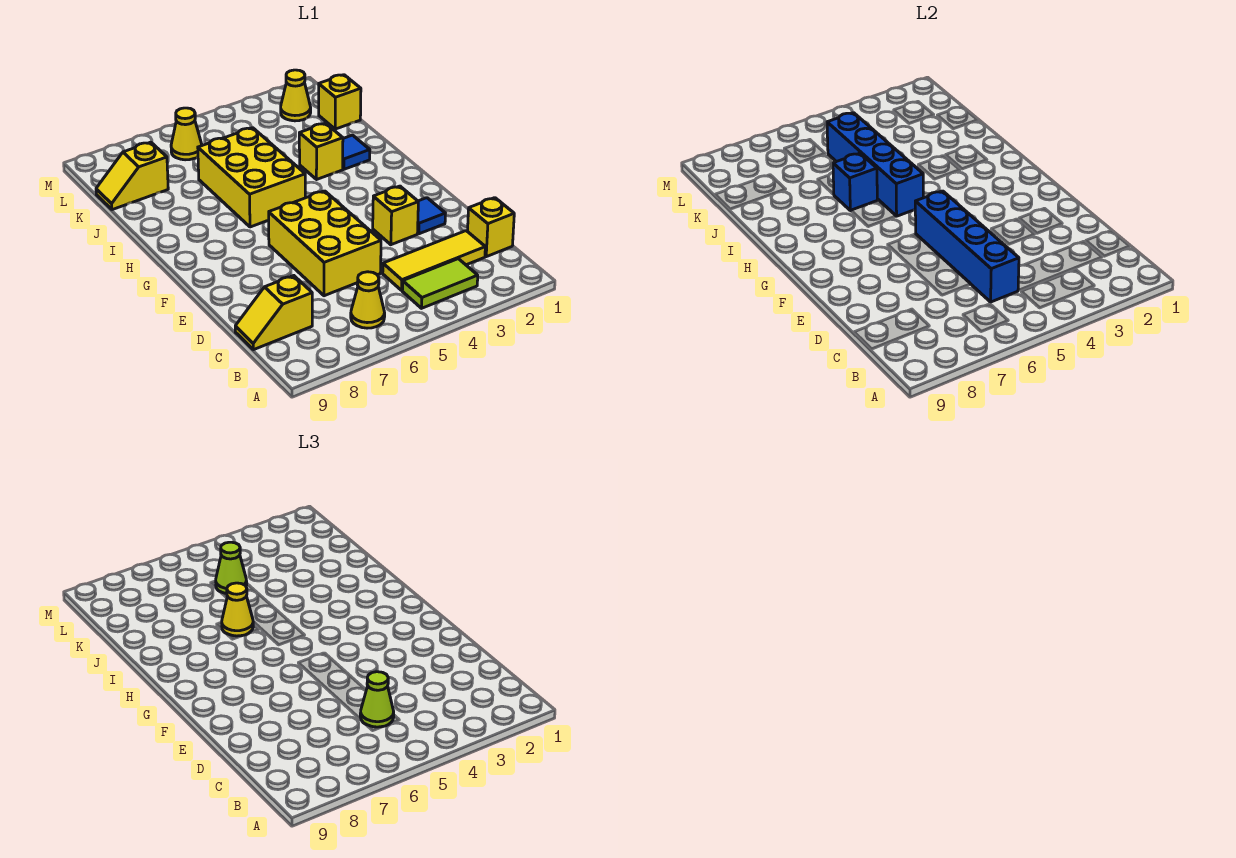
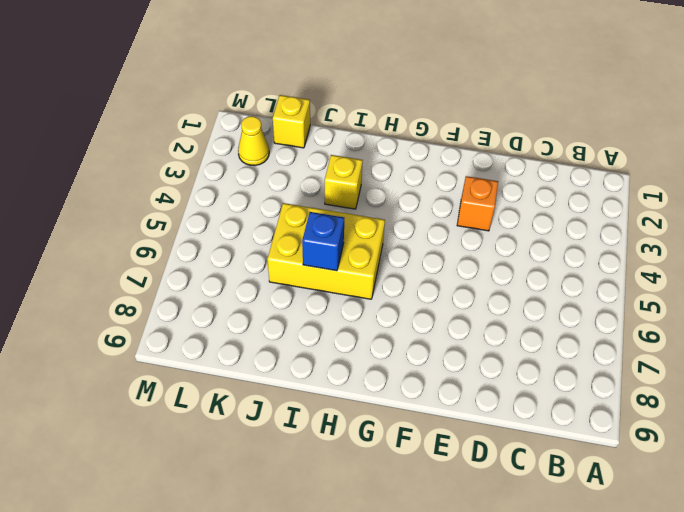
orange brick E3 level 1 -> yellow brick E3 level 1
none -> lime tile B3:B4 level 1
none -> yellow cone B6 level 1
none -> yellow brick C1 level 1

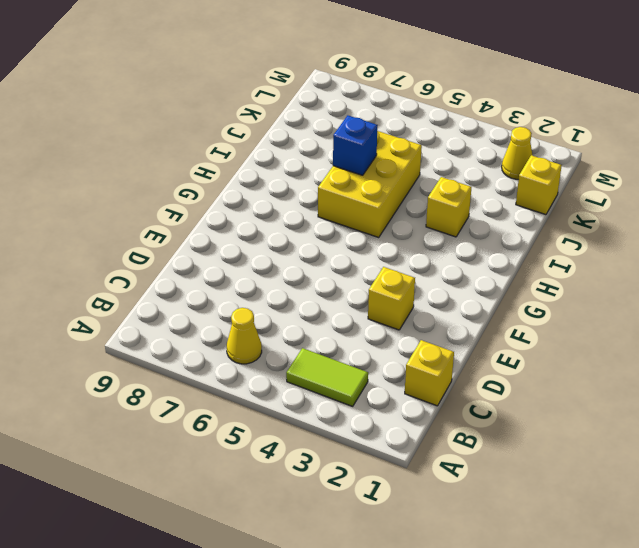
none -> yellow tile C2:C4 level 1
none -> yellow slope C8:C9 level 1 top 8
none -> yellow brick D5:F6 level 1

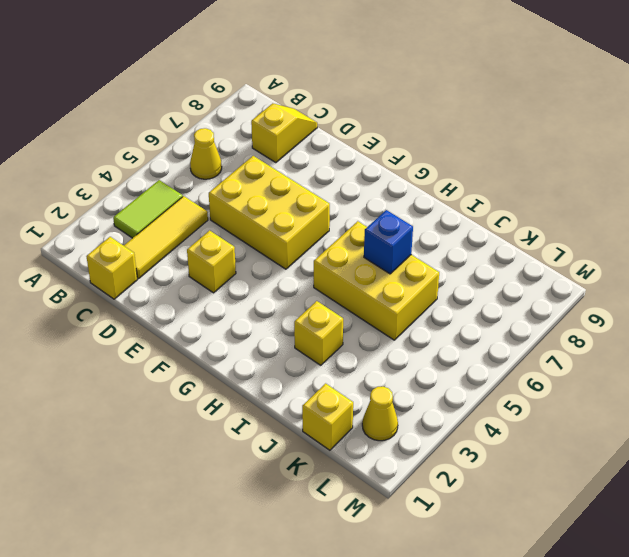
none -> blue tile E2 level 1
none -> blue tile I2 level 1
none -> yellow slope K8:K9 level 1 top 8

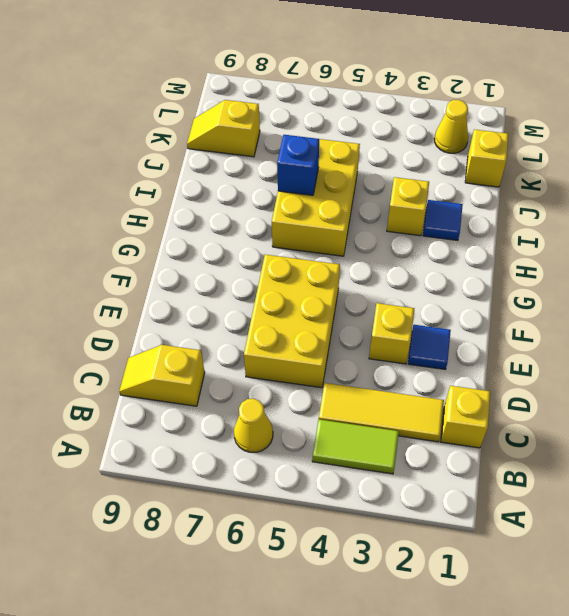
none -> yellow cone L6 level 1
none -> blue brick C5:F5 level 2
none -> blue brick H5:K5 level 2

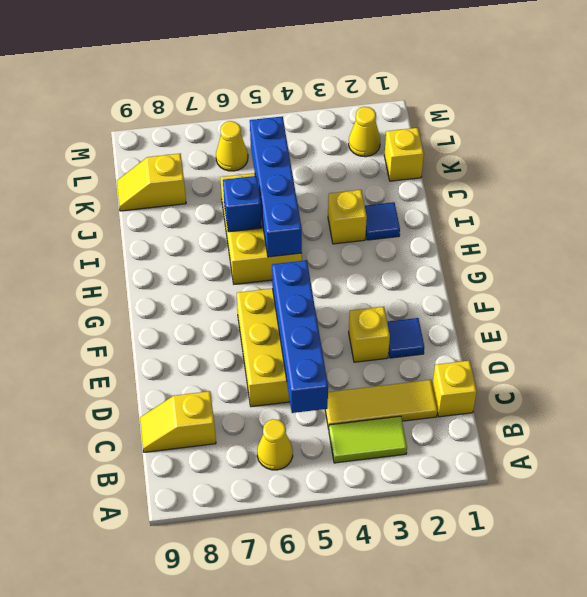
none -> lime cone C5 level 3
none -> yellow cone I6 level 3
none -> lime cone K5 level 3

